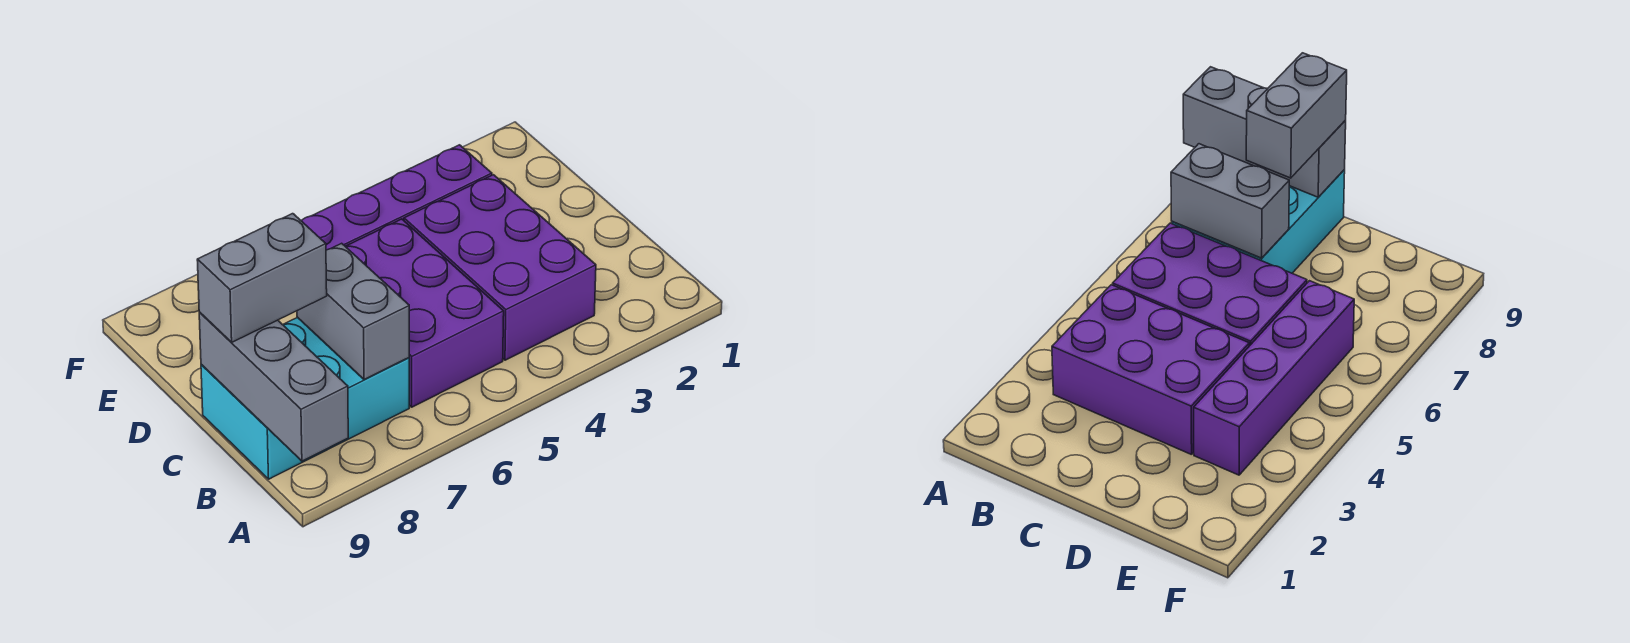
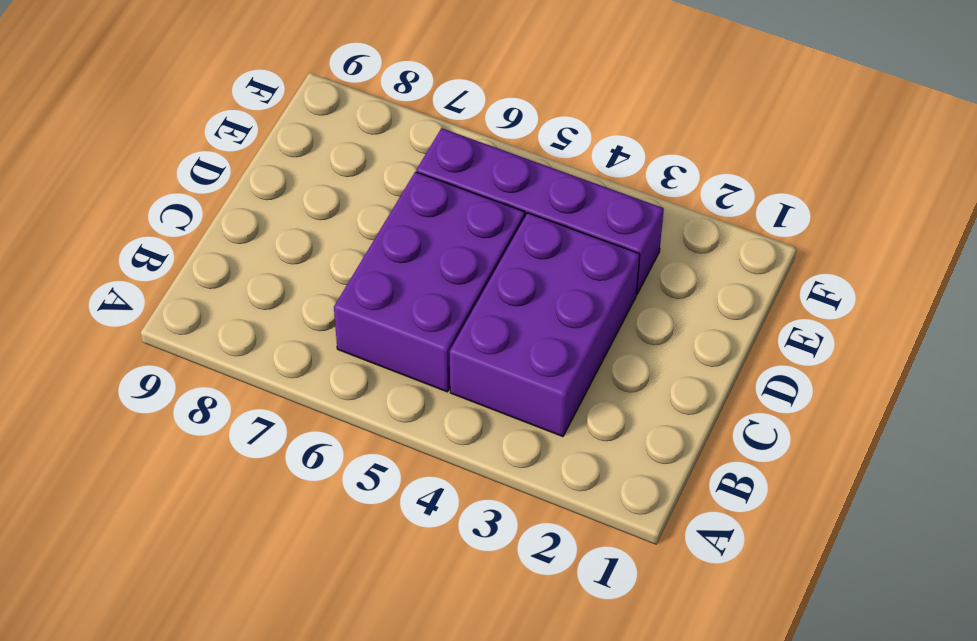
none -> cyan brick B7:C9 level 1
none -> grey brick A9:C9 level 2

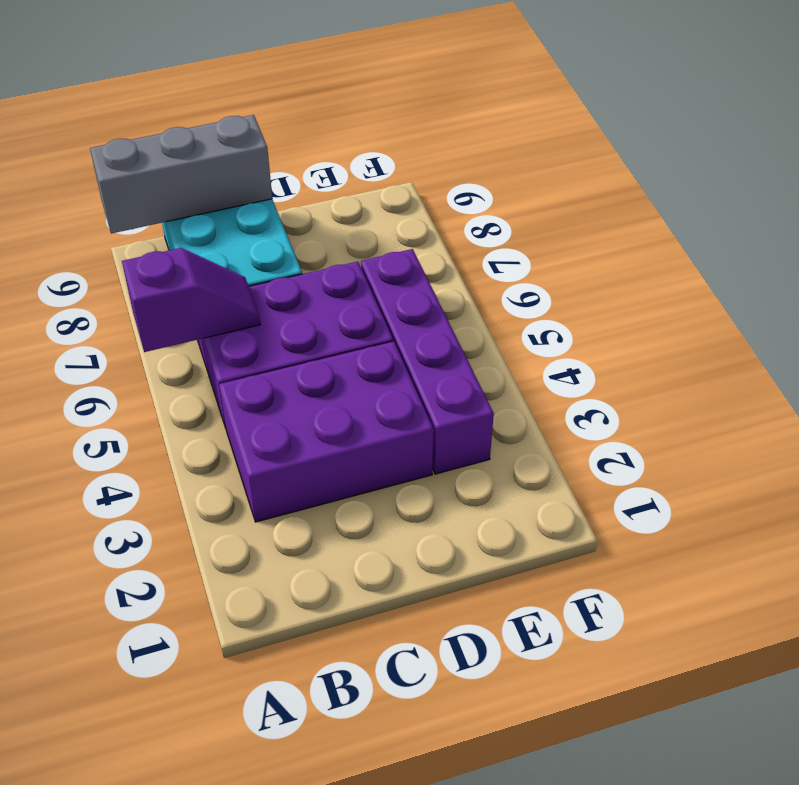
purple slope A6:B6 level 2 top A -> none
none -> grey brick B7:C7 level 2
none -> grey brick C8:C9 level 3

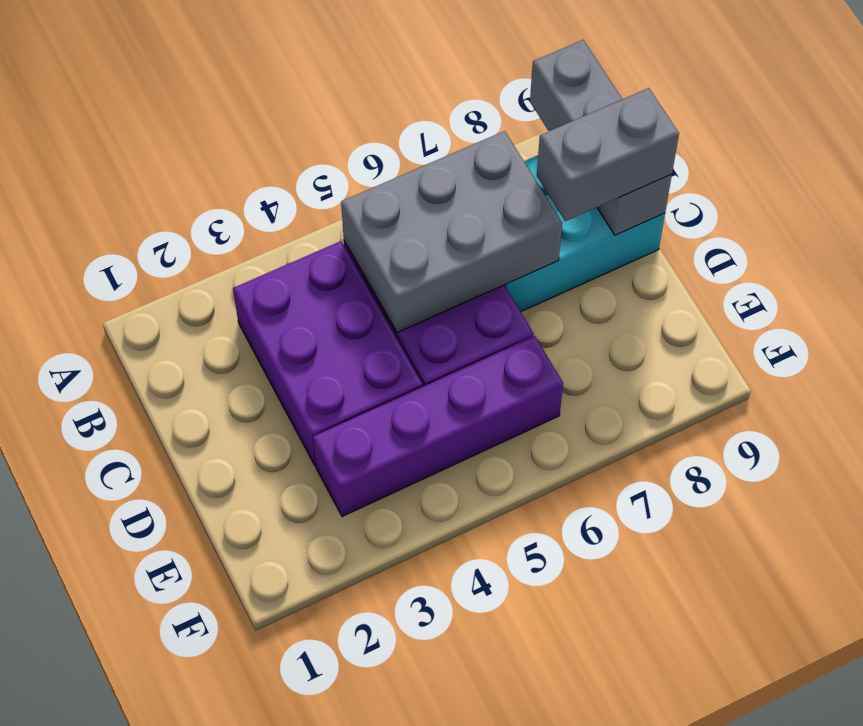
grey brick B5:C7 level 2 -> grey brick B7:C7 level 2

